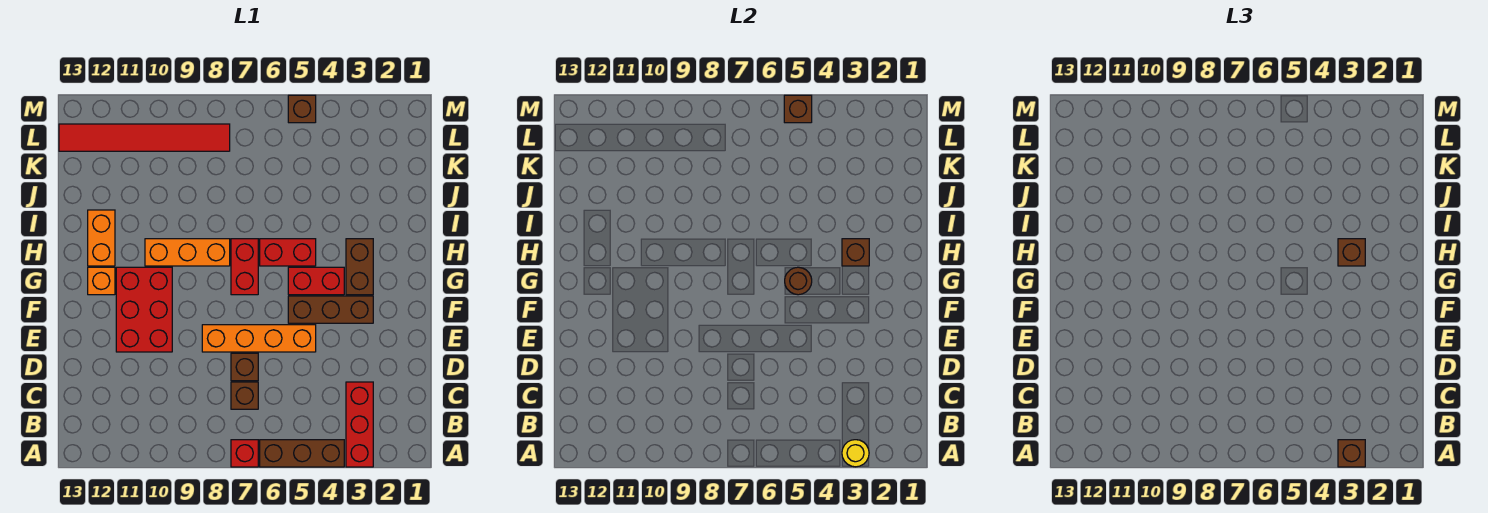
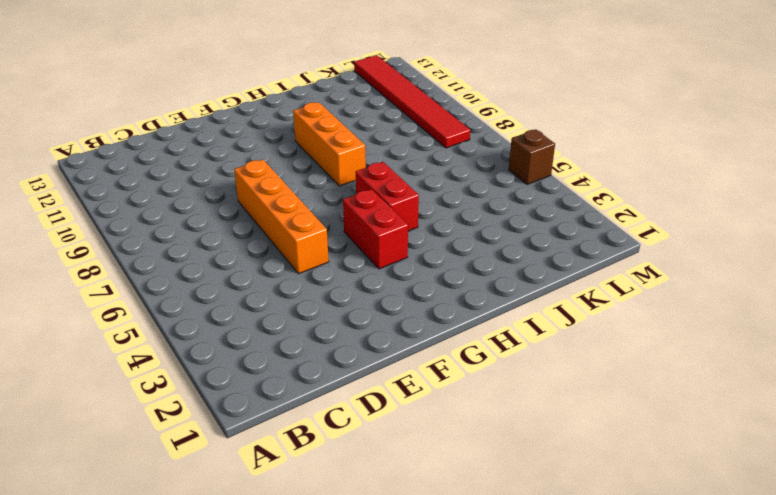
none -> red brick A3:C3 level 1
none -> brown brick A4:A6 level 1
none -> red brick A7 level 1

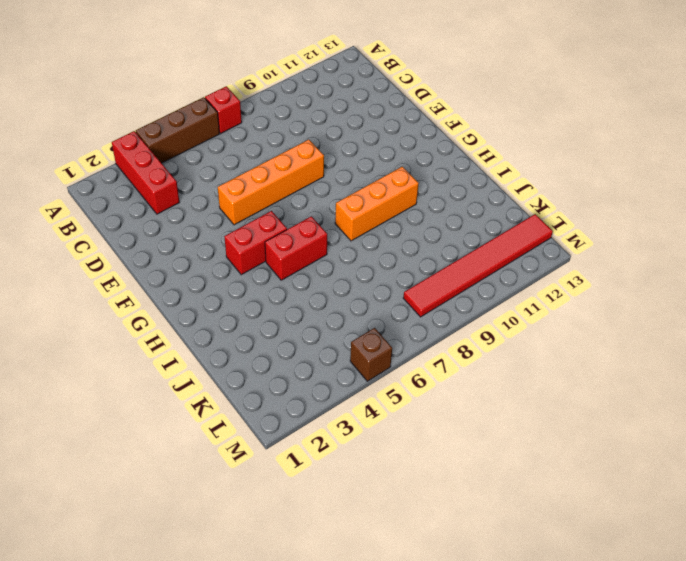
none -> brown brick C7 level 1
none -> brown brick D7 level 1
none -> red brick E10:G11 level 1

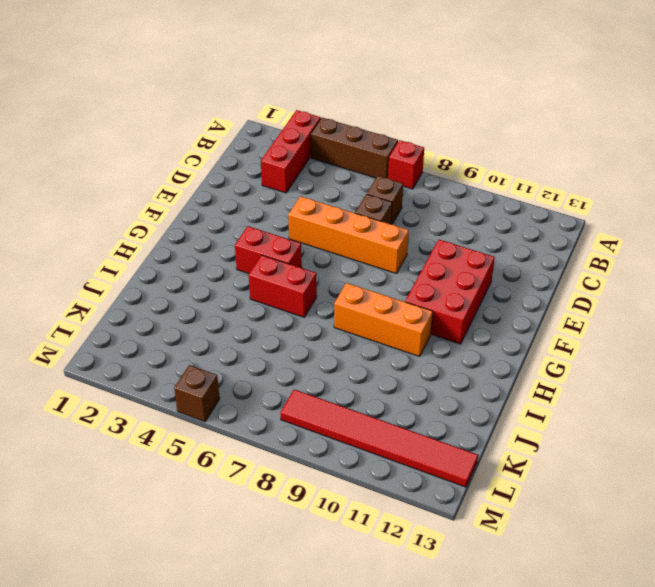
none -> brown brick F3:F5 level 1
none -> brown brick G3:H3 level 1
none -> red brick G7:H7 level 1

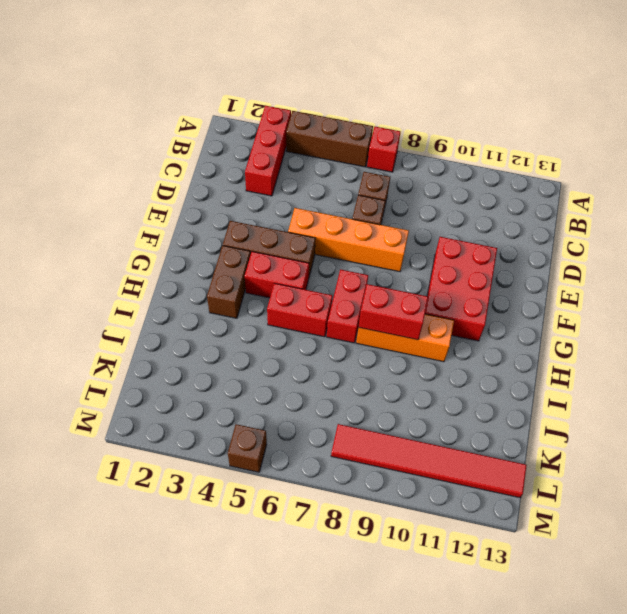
red brick H8:H9 level 2 -> none
none -> orange brick G12 level 1
none -> orange brick H12:I12 level 1
none -> yellow round brick A3 level 2

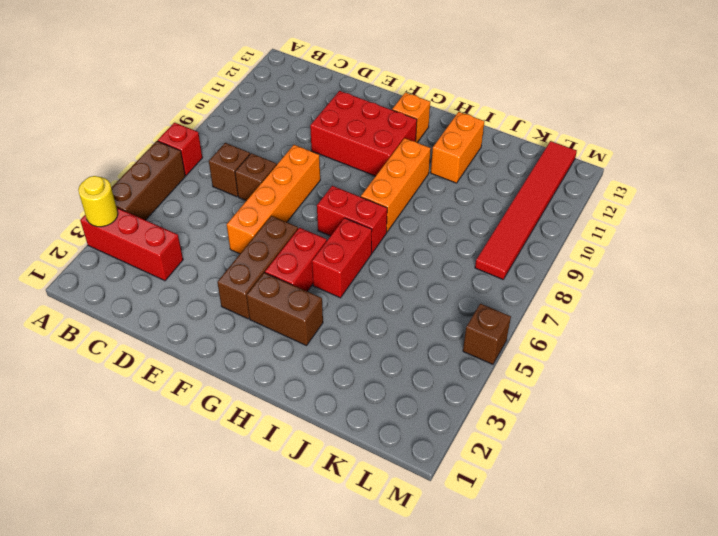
orange brick I11:I12 level 1 -> orange brick H12:I12 level 1
none -> brown round brick G5 level 2
none -> brown brick H3 level 2
none -> brown brick M5 level 2

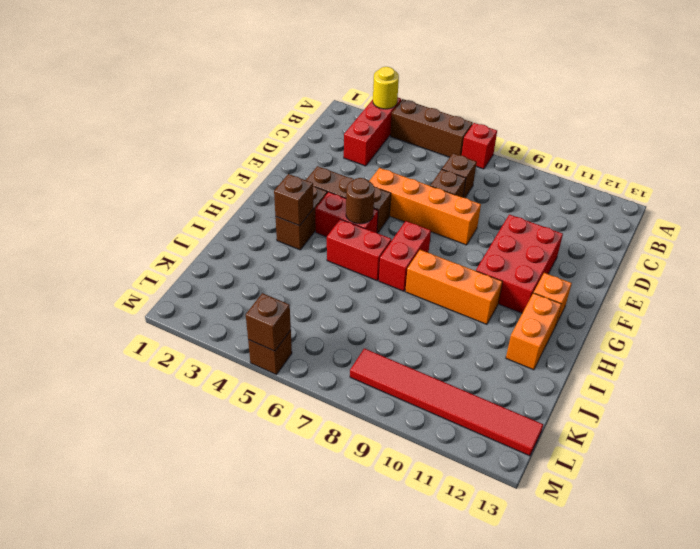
none -> brown brick A3 level 3
none -> brown brick H3 level 3

